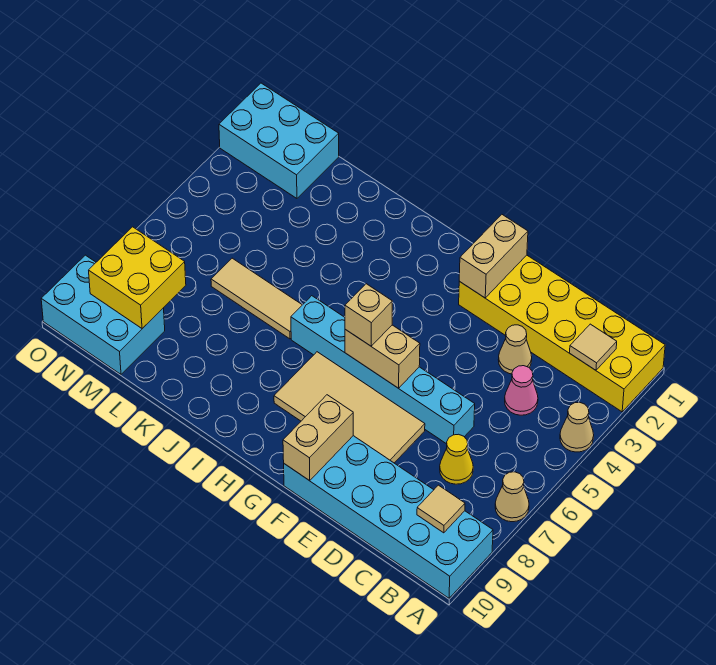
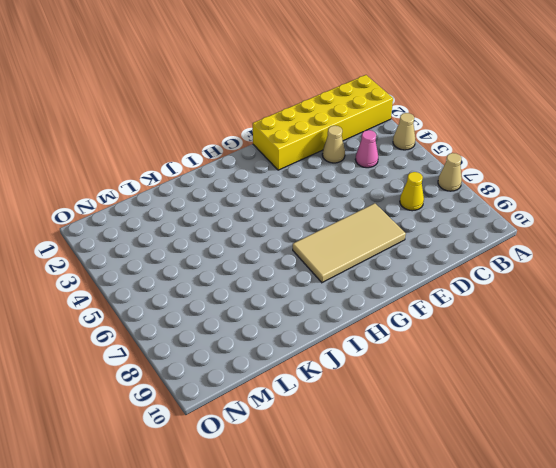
none -> cyan brick A9:F10 level 1
none -> cyan brick D6:I6 level 1
none -> tan tile J6:L6 level 1

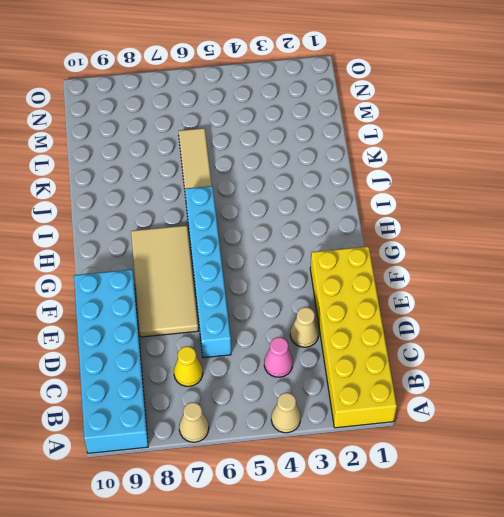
none -> cyan brick M1:O2 level 1
none -> cyan brick M9:O10 level 1
none -> tan tile B2 level 2

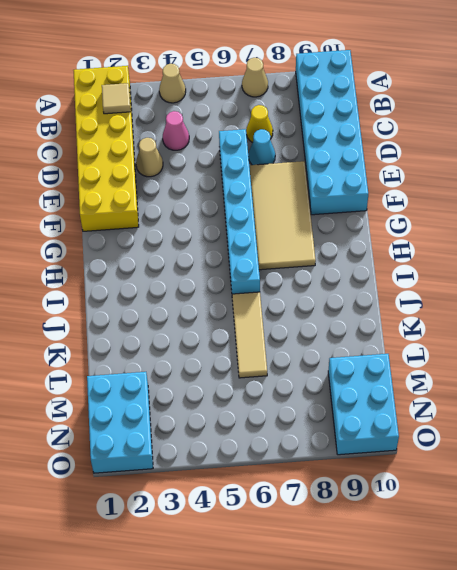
cyan cone D7 level 1 -> none
none -> tan tile B9 level 2
none -> tan brick F1:F2 level 2
none -> tan brick F6:G6 level 2

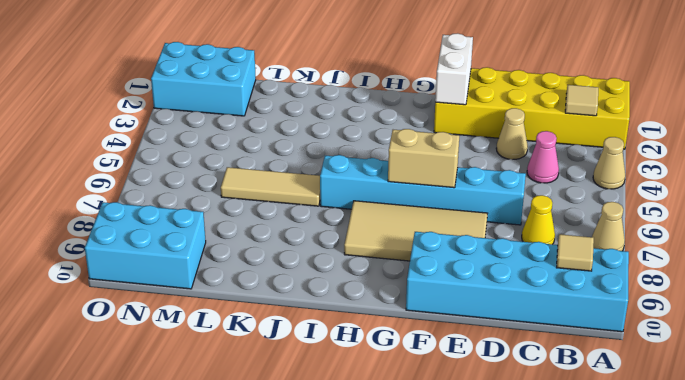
white brick F1:F2 level 2 -> tan brick F1:F2 level 2
none -> tan brick F9:F10 level 2
none -> yellow brick M8:N9 level 2
none -> tan brick G6 level 3

